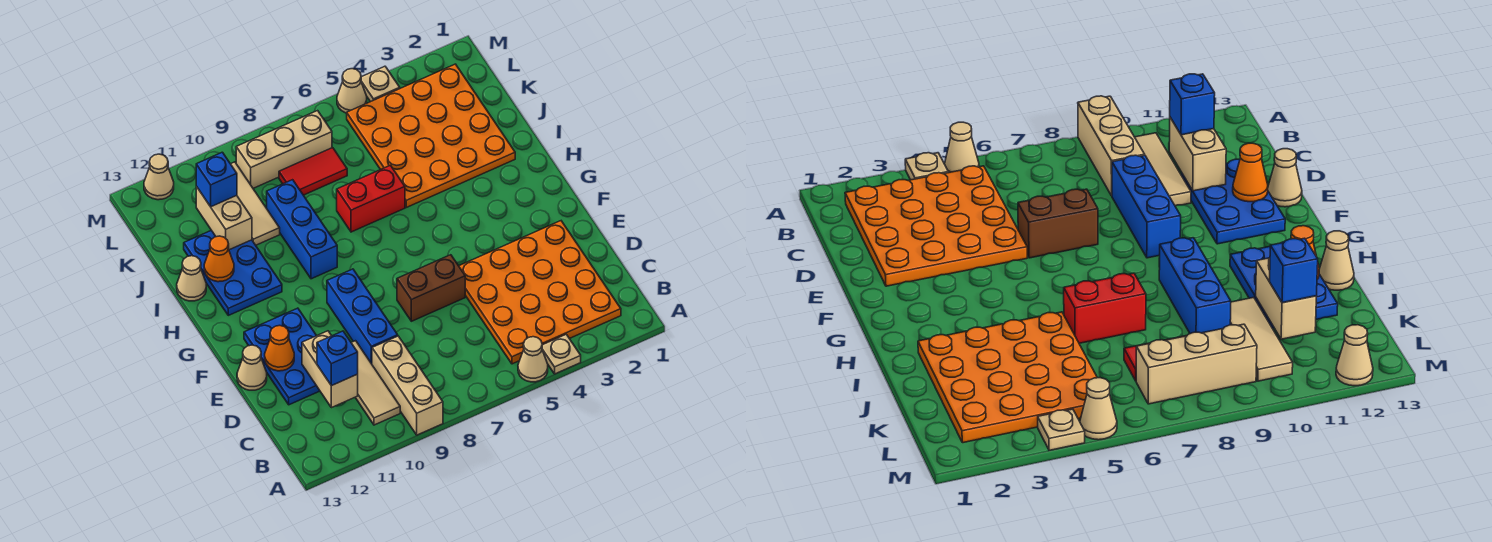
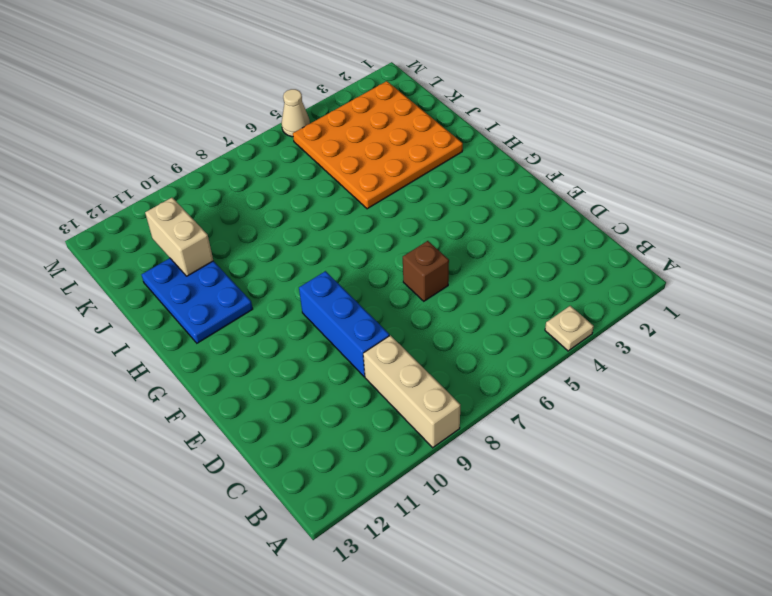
brown brick E6 level 1 -> brown brick E6:E7 level 1
none -> tan cone A5 level 1
none -> orange plate B2:E5 level 1
none -> tan tile B10:D10 level 1

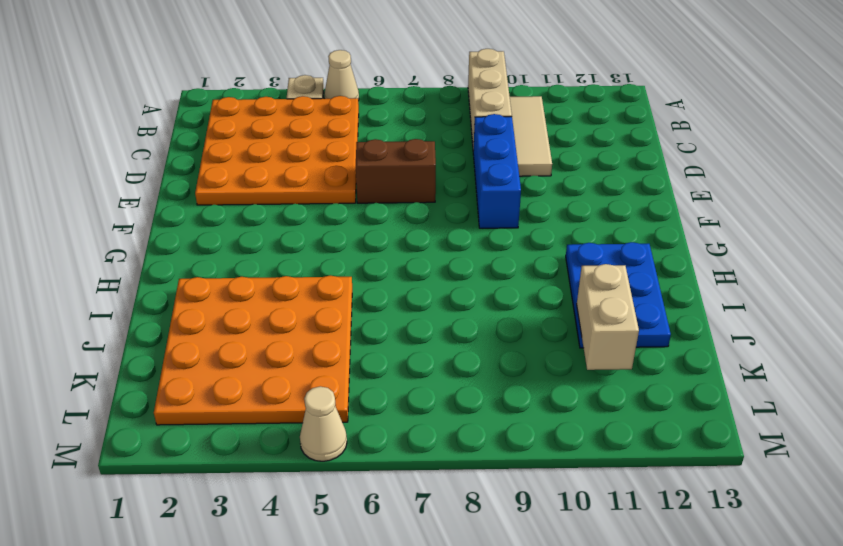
none -> blue plate D11:F12 level 1
none -> tan cone E13 level 1
none -> blue brick H9:J9 level 1

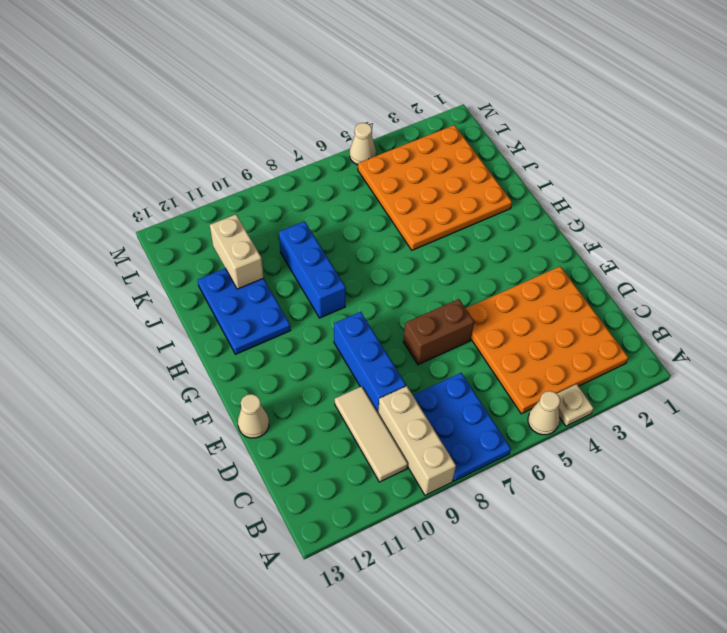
blue plate A7:C8 level 1 -> blue plate D11:F12 level 1
none -> red brick I6:I7 level 1
none -> tan cone I13 level 1
none -> tan tile J10:L10 level 1

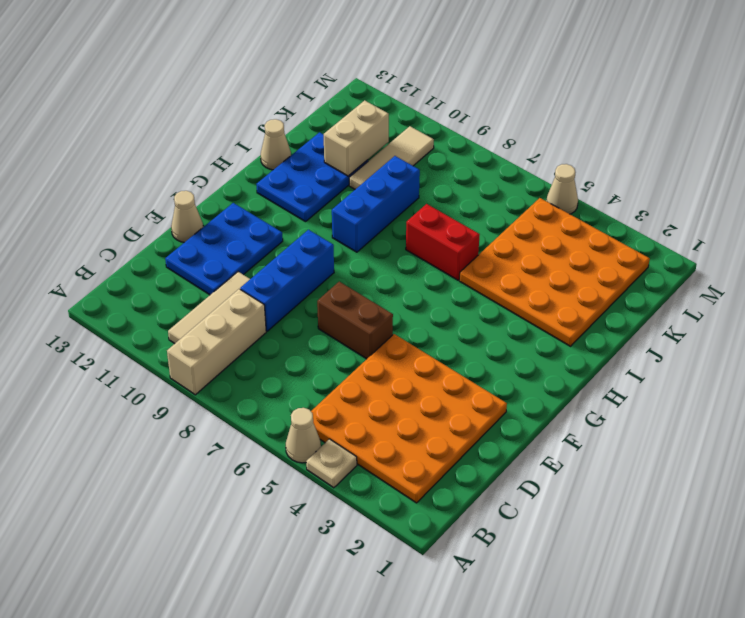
none -> red tile K7:K8 level 1
none -> tan brick L7:L9 level 1
none -> tan plate M4 level 1

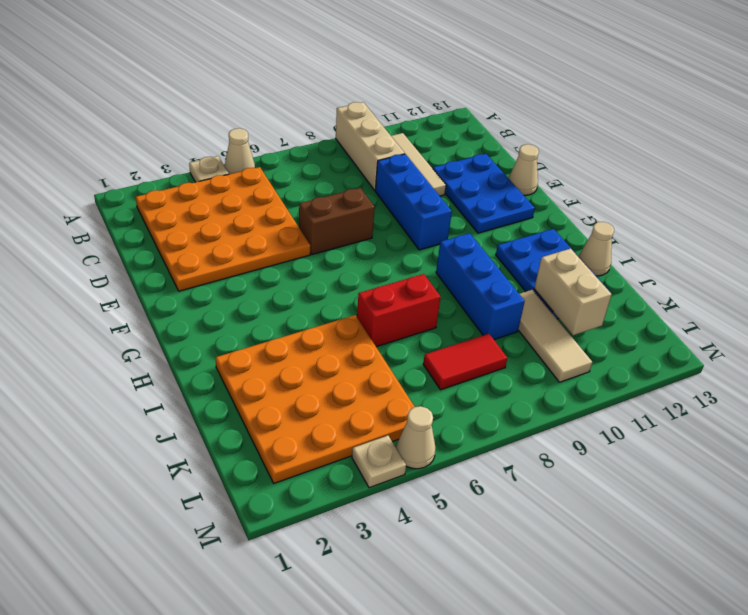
none -> tan brick L7:L9 level 1
none -> tan cone M12 level 1
none -> tan brick C11:D11 level 2

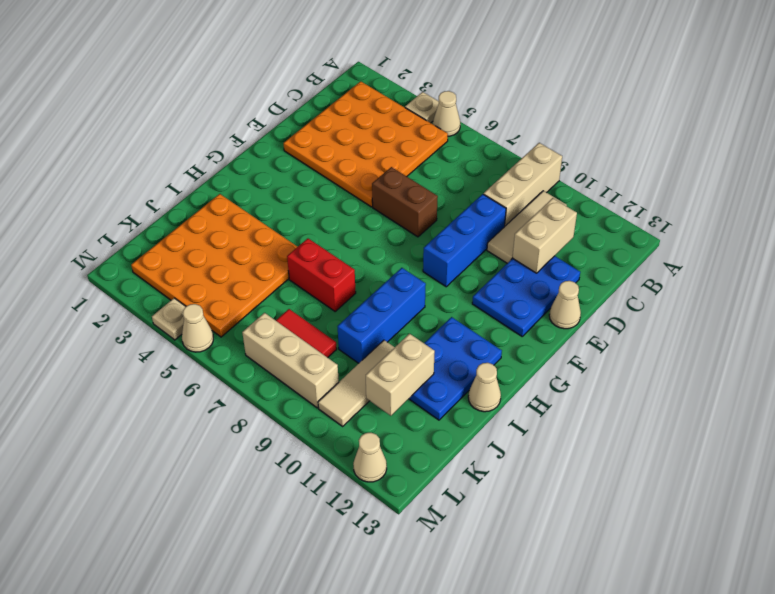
none -> orange cone E12 level 2
none -> orange cone I12 level 2
none -> blue brick C11 level 3

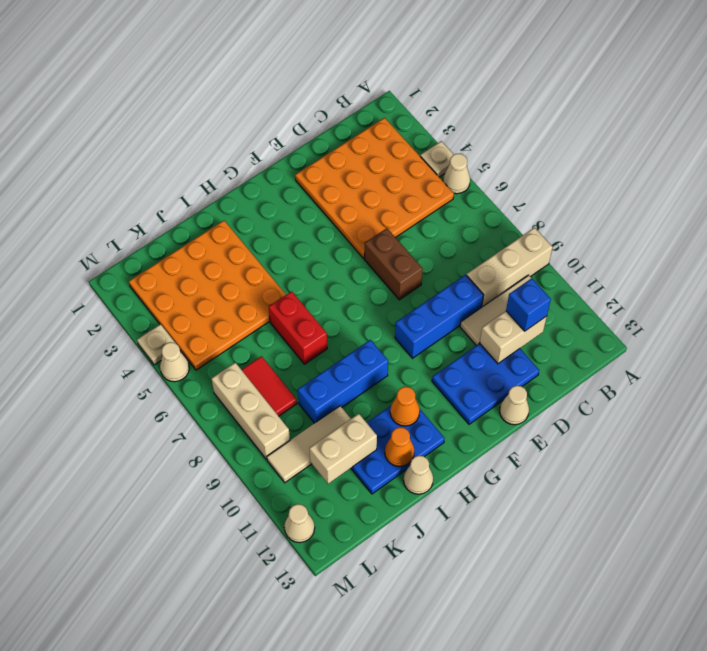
orange cone H11 level 2 -> orange cone E12 level 2
none -> blue brick K11 level 3

